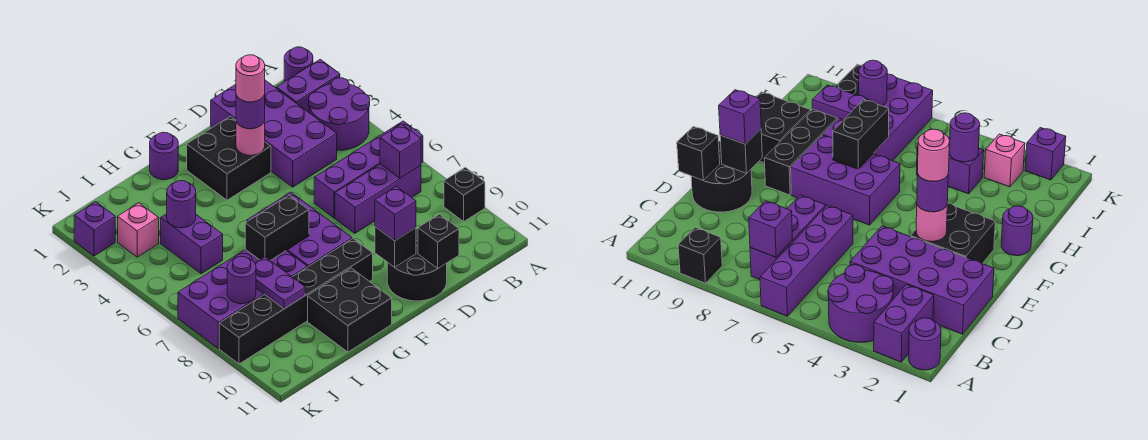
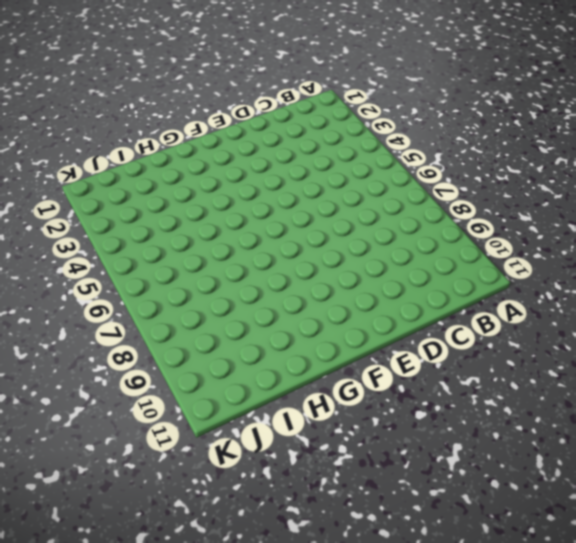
none -> purple round brick A1 level 1
none -> purple brick A2:B2 level 1
none -> purple round brick A3:B4 level 1

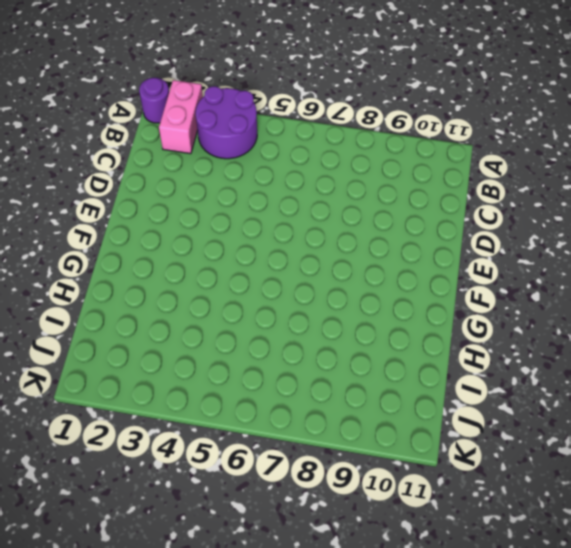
pink brick A2:B2 level 1 -> purple brick A2:B2 level 1
none -> purple brick A6:D6 level 1
none -> black brick A9 level 1
none -> purple brick B7:D7 level 1

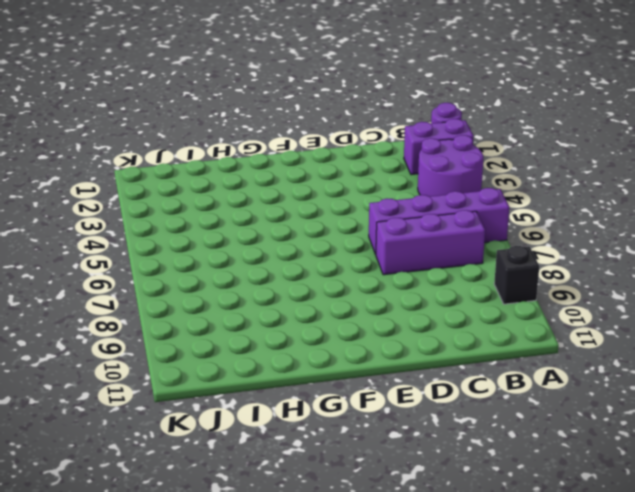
none -> purple brick C1:D4 level 1
none -> black round brick D10:E11 level 1
none -> black brick E2:F3 level 1

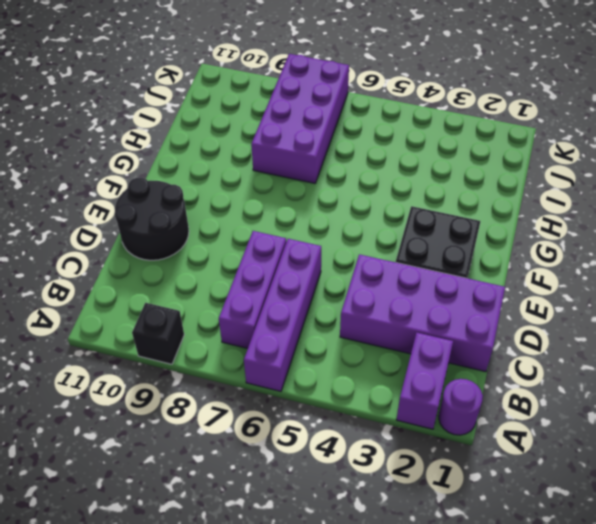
none -> purple round brick A3:B4 level 1
none -> purple brick F6:G8 level 1
none -> black brick F9:K9 level 1

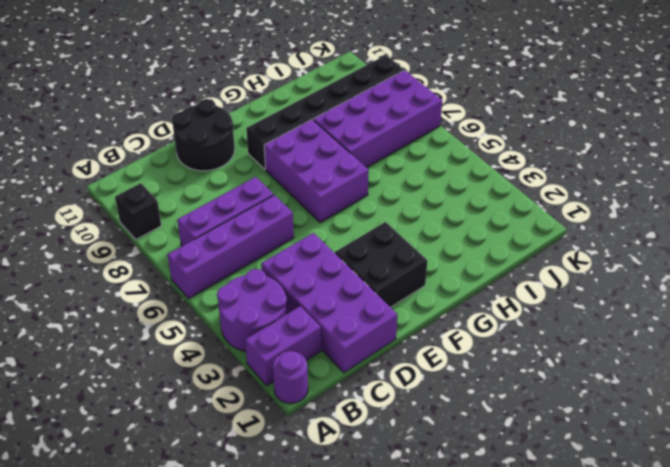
none -> purple round brick G1 level 1
none -> black brick G10:H11 level 1
none -> purple brick I4:I5 level 1

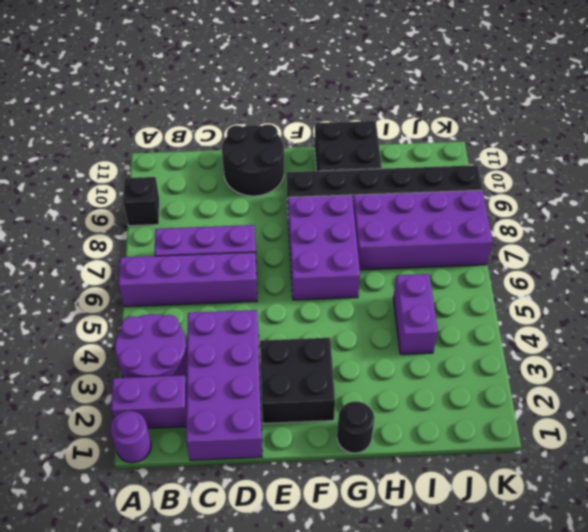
black round brick G1 level 1 -> purple round brick G1 level 1
none -> pink brick J3 level 1
none -> purple brick K2 level 1
none -> purple brick B7 level 2

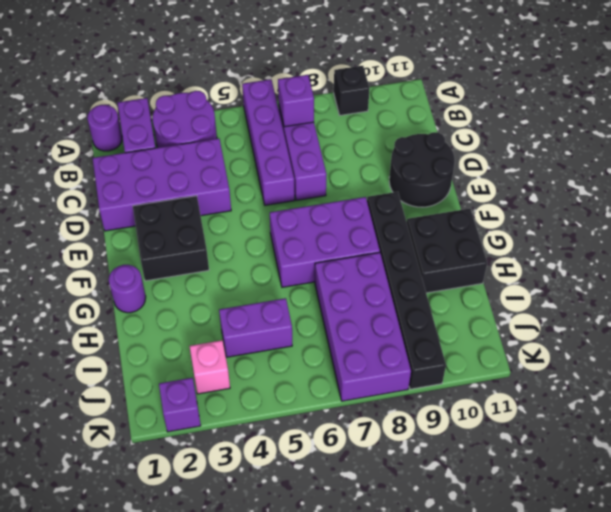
none -> black brick D11 level 2
none -> pink round brick E3 level 2
none -> black brick E10 level 2

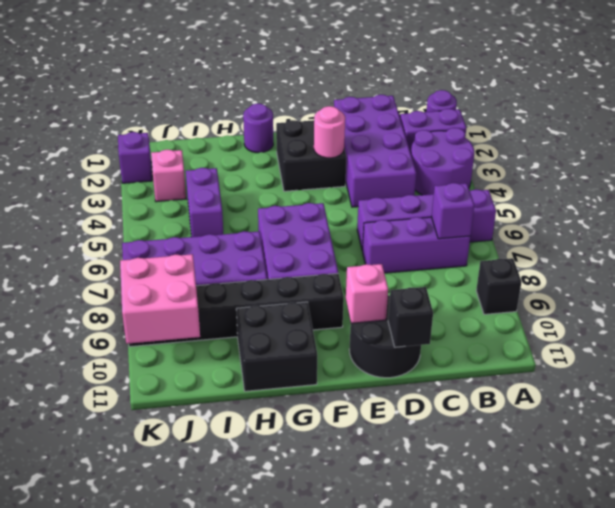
pink brick E10 level 2 -> black brick E10 level 2
pink brick J9:K10 level 2 -> none
none -> black brick G7:H7 level 2
none -> purple round brick I4 level 2
none -> purple plate I8:I9 level 2

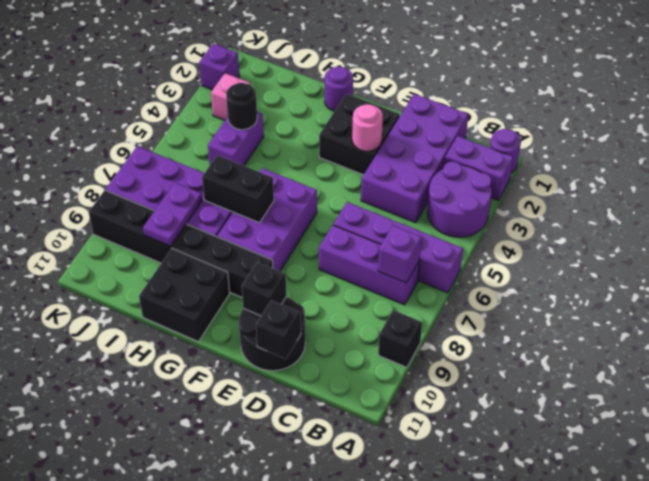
black round brick I4 level 2 -> purple round brick I4 level 2
none -> purple round brick J8 level 2
none -> purple round brick E3 level 3
none -> purple brick E10 level 3

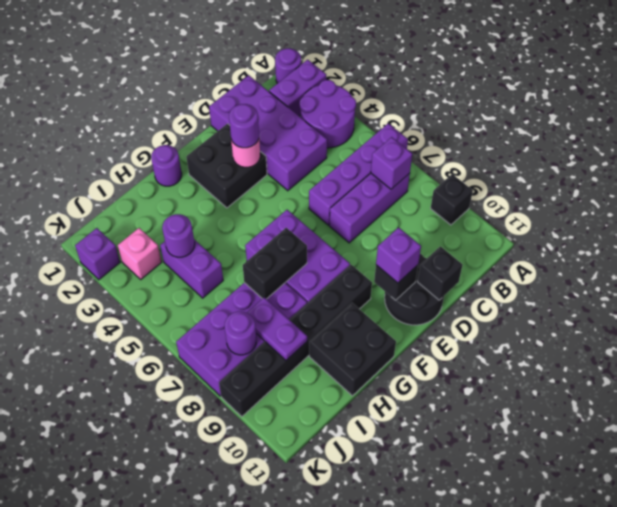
none -> pink round brick E3 level 4

